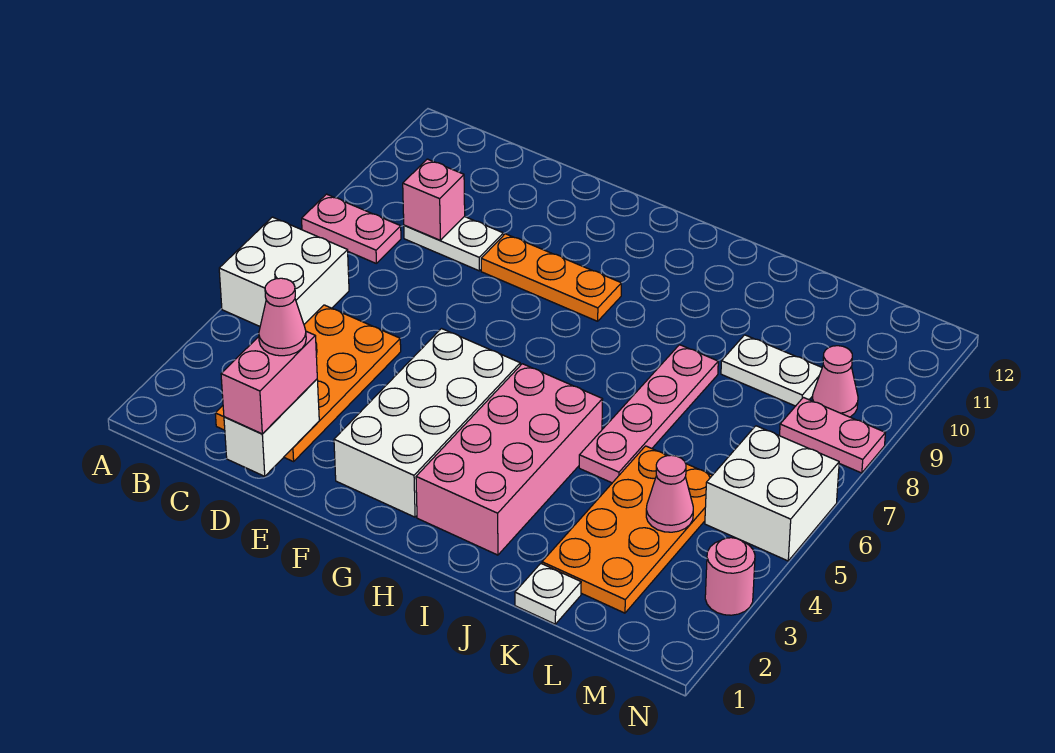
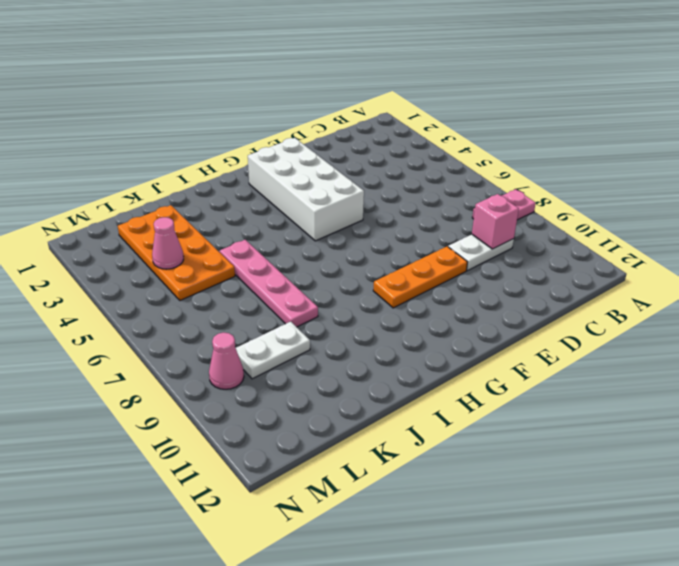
none -> white brick A5:B6 level 1
none -> orange plate C2:D5 level 1
none -> pink brick H2:I5 level 1

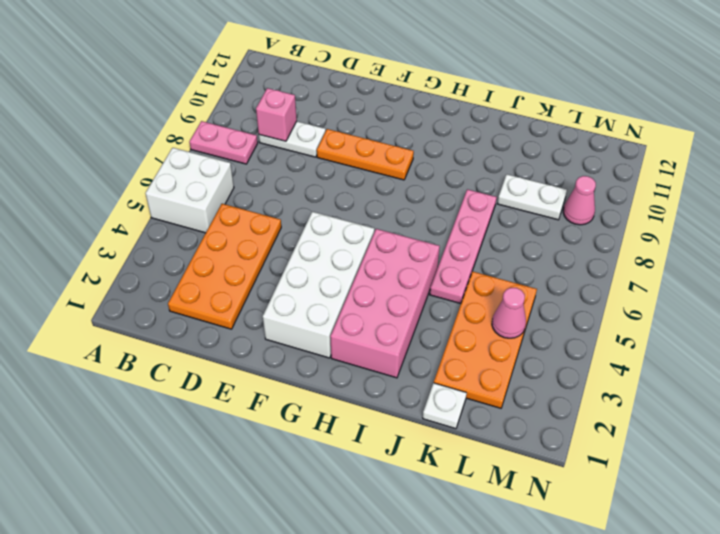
none -> white brick M5:N6 level 1
none -> pink plate M8:N8 level 1
none -> pink round brick N3 level 1

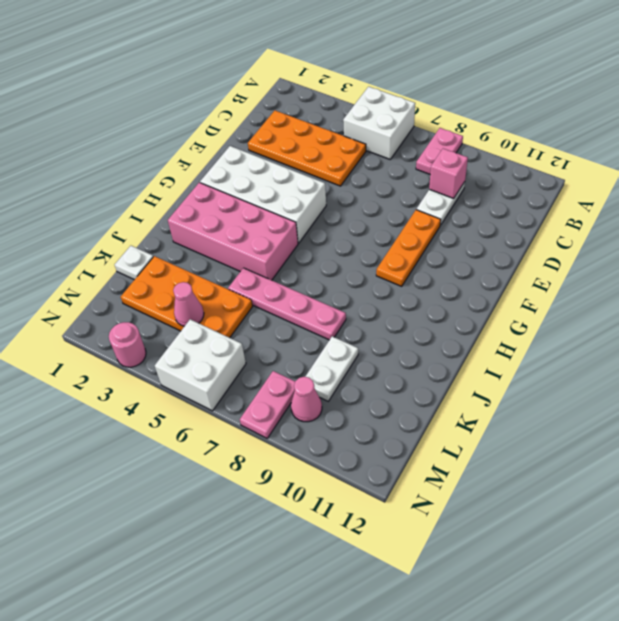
none -> white brick D1:D2 level 2
none -> pink brick D1:D2 level 3
none -> pink cone D2 level 4

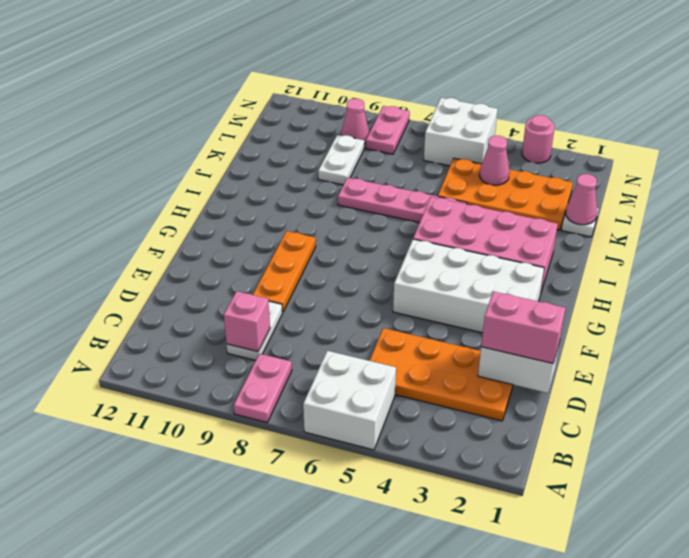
pink cone K1 level 2 -> pink cone D2 level 4

